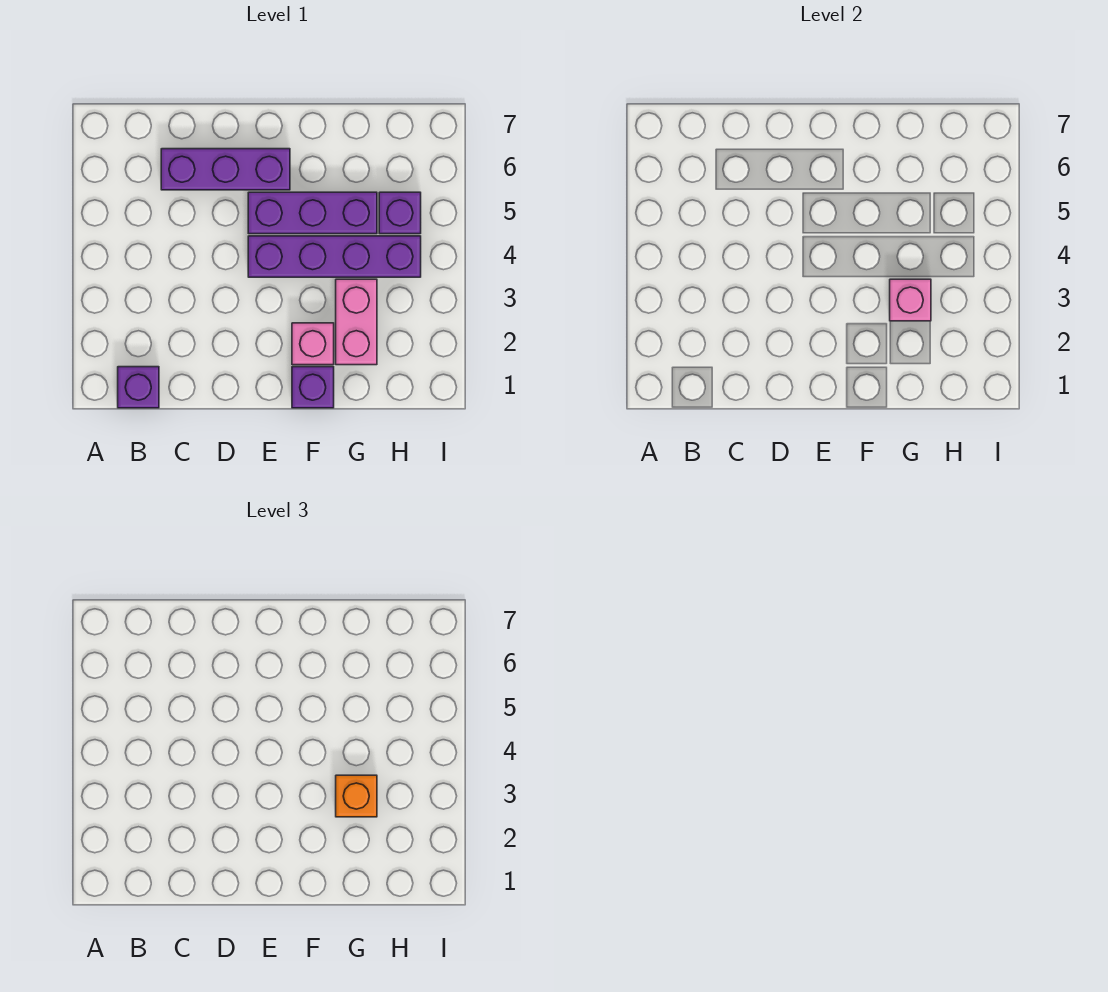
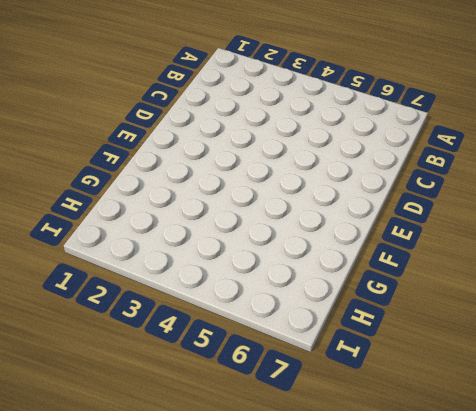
none -> purple brick B1 level 1
none -> purple brick C6:E6 level 1

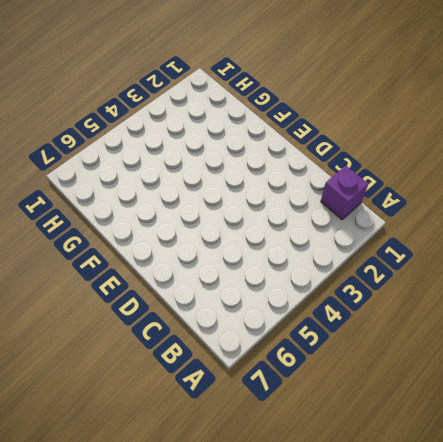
none -> purple brick C6:E6 level 1
none -> purple brick E4:H4 level 1

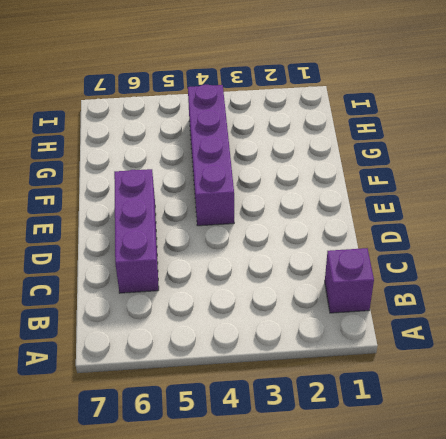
none -> purple brick E5:G5 level 1
none -> purple brick F1 level 1

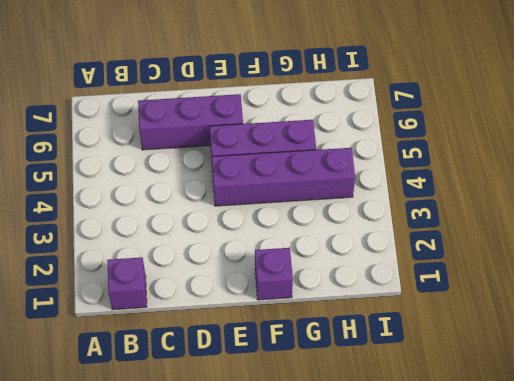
none -> pink brick F2 level 1
none -> pink brick G2:G3 level 1

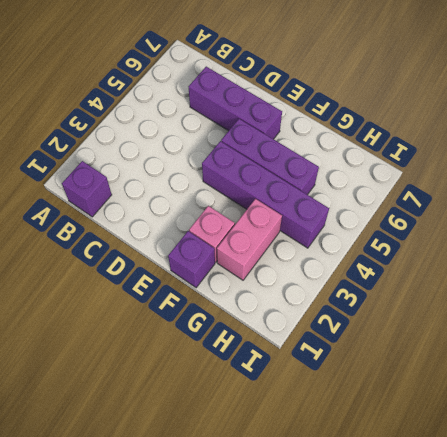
none -> purple brick H5 level 1
none -> pink brick G3 level 2

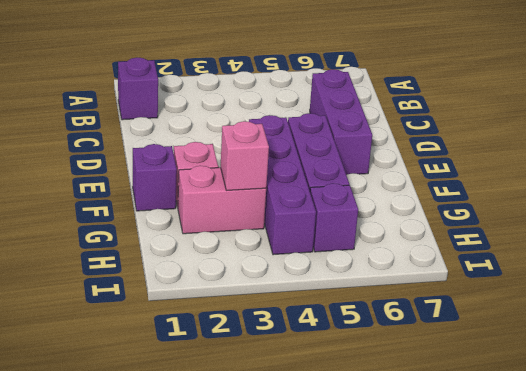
none -> orange brick G3 level 3

